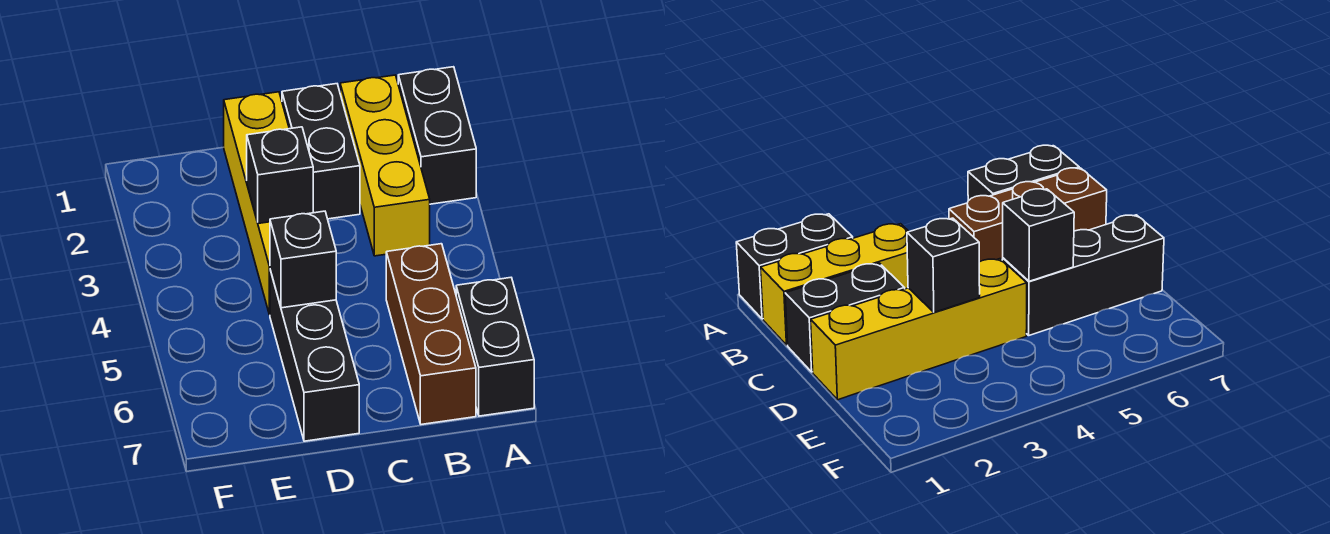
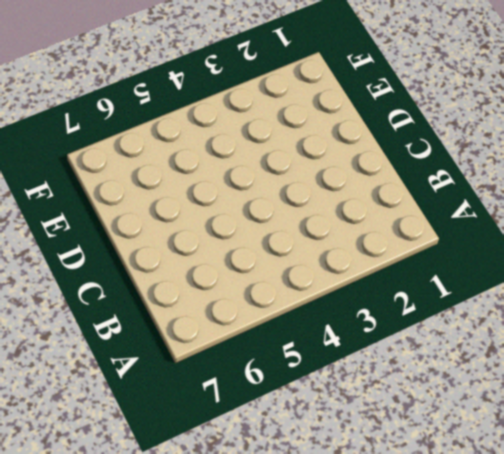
none -> black brick A1:A2 level 1
none -> black brick A6:A7 level 1

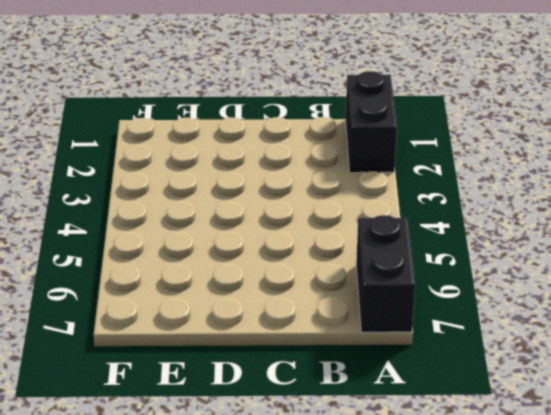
none -> yellow brick B1:B3 level 1
none -> brown brick B5:B7 level 1

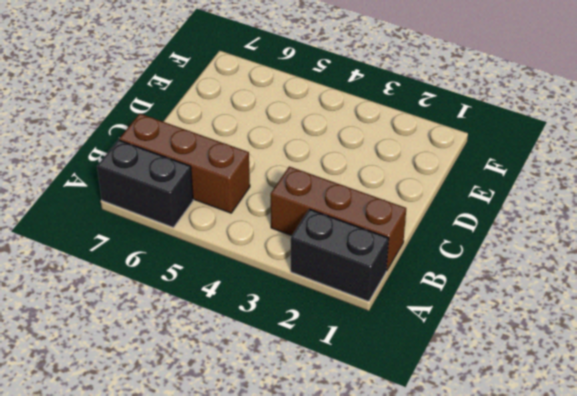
brown brick B1:B3 level 1 -> yellow brick B1:B3 level 1
none -> black brick C1:C2 level 1
none -> yellow brick D1:D4 level 1

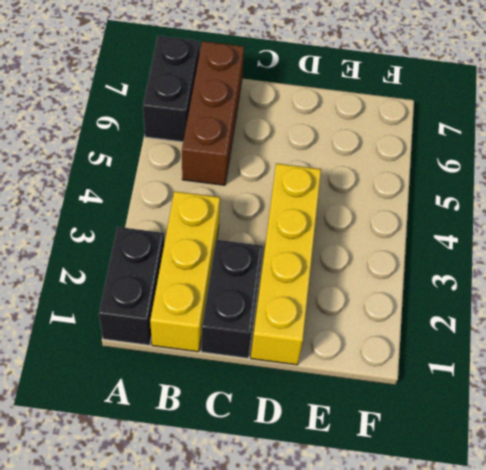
none -> black brick D5:D7 level 1
none -> black brick D3 level 2

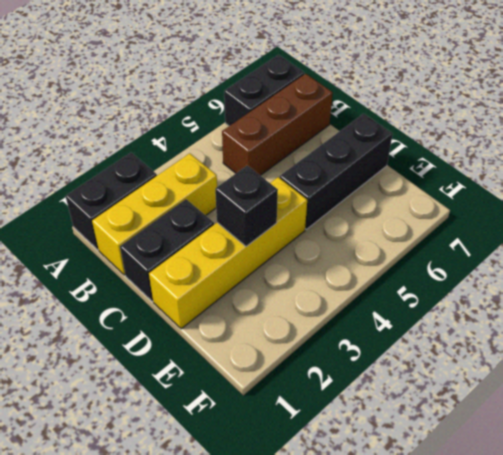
none -> black brick D5 level 2

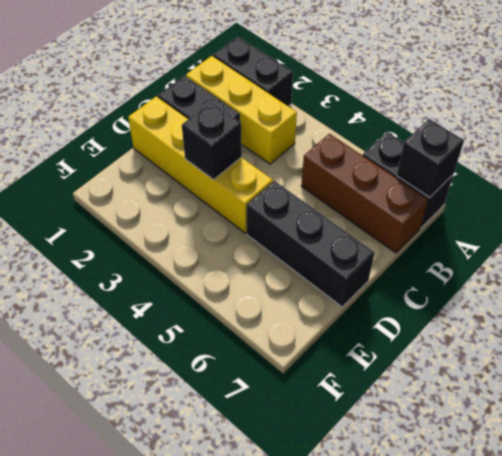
black brick A7 level 2 -> black brick D5 level 2

